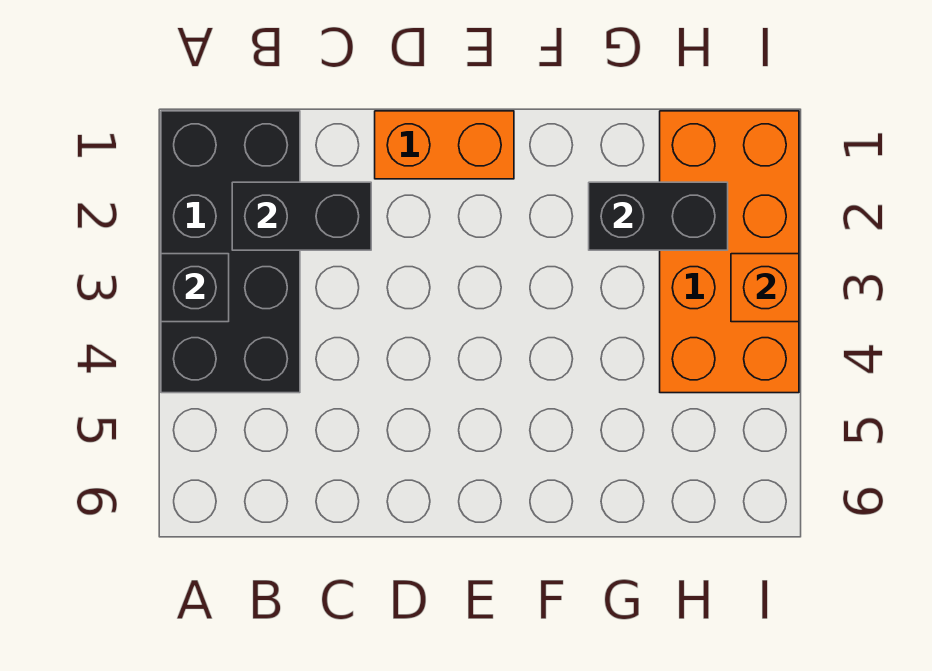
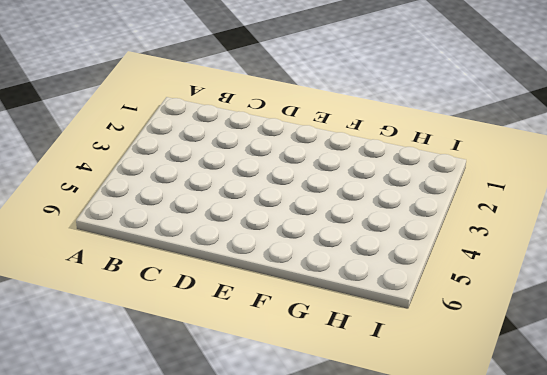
none -> black brick A1:B4 level 1
none -> orange brick D1:E1 level 1

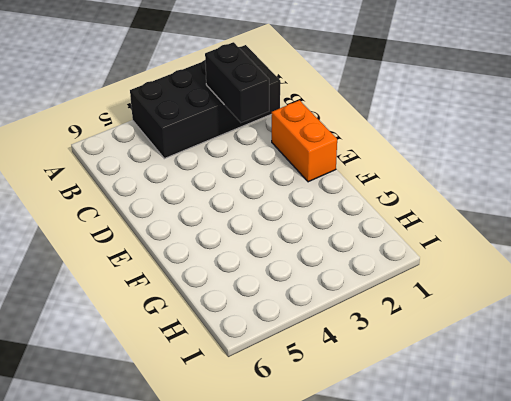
none -> orange brick H1:I4 level 1
none -> black brick A3 level 2

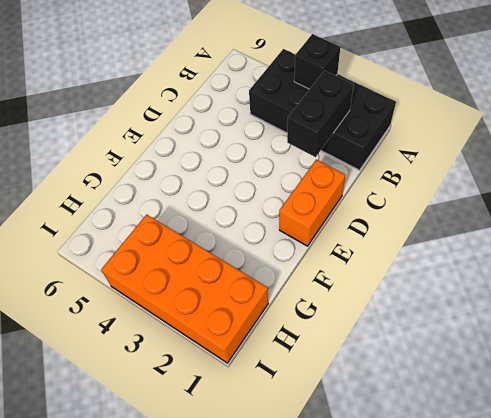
none -> black brick G2:H2 level 2
none -> orange brick I3 level 2

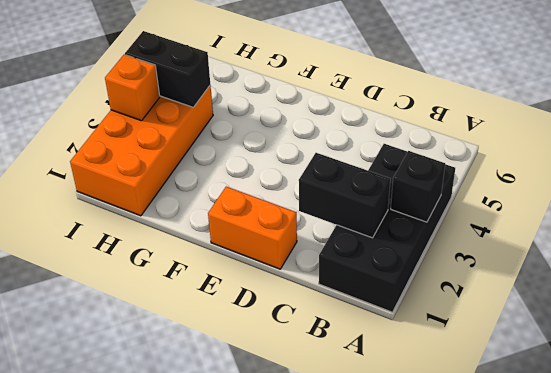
black brick H4:I4 level 2 -> black brick G2:H2 level 2

